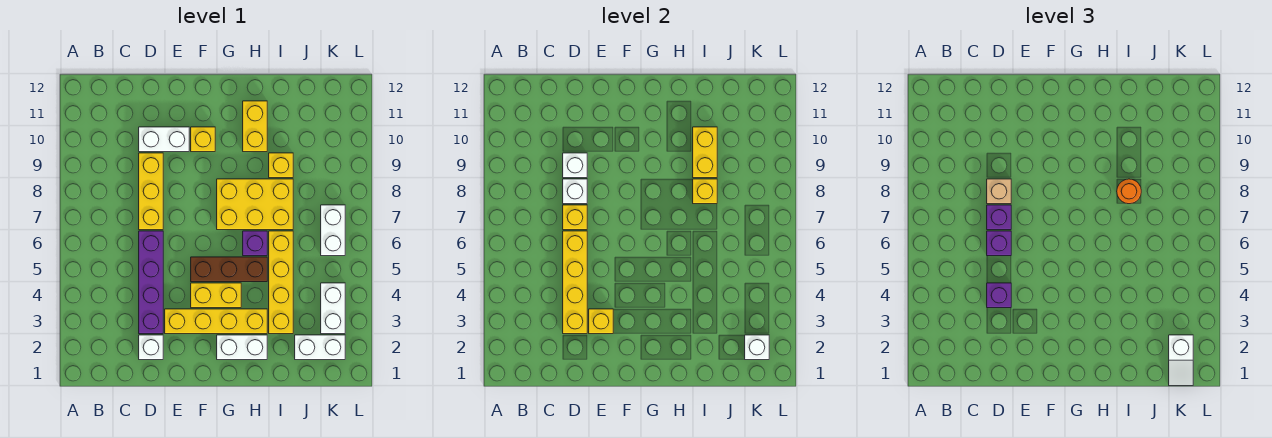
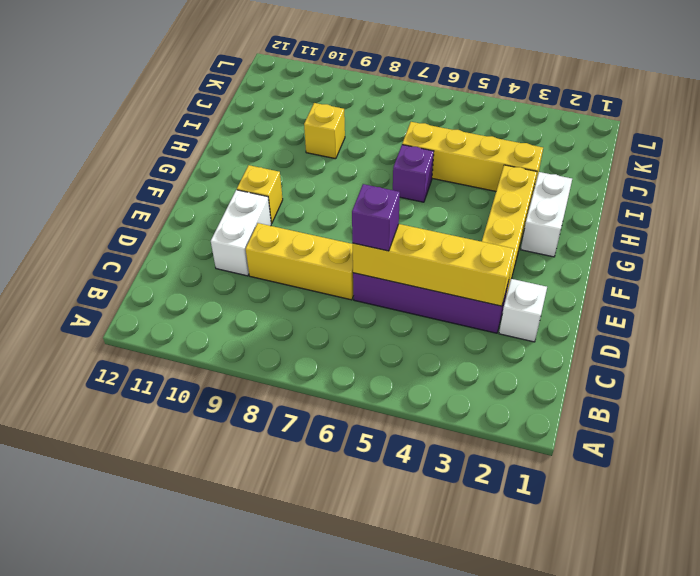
none -> yellow brick F4:G4 level 1
none -> brown brick F5:H5 level 1
none -> yellow brick G7:I8 level 1
none -> yellow brick H10:H11 level 1

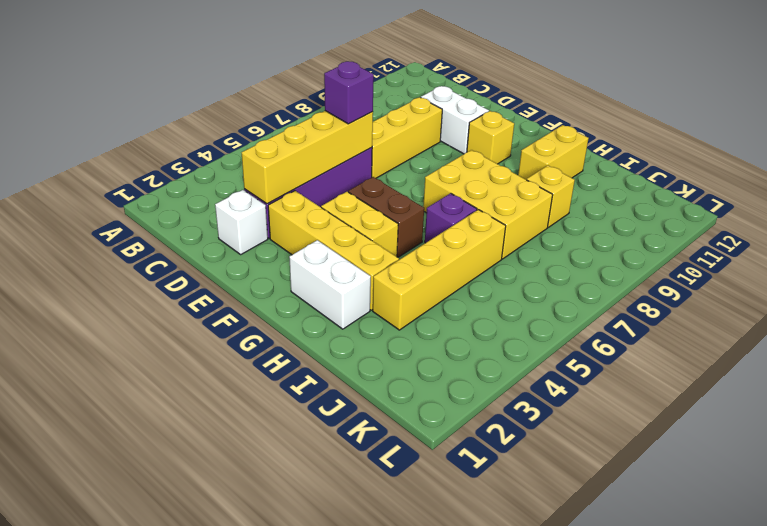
brown brick F5:G5 level 1 -> brown brick F5:H5 level 1
none -> white brick J2:K2 level 1
none -> white brick K3:K4 level 1
none -> white brick K6:K7 level 1
none -> yellow brick D7 level 2

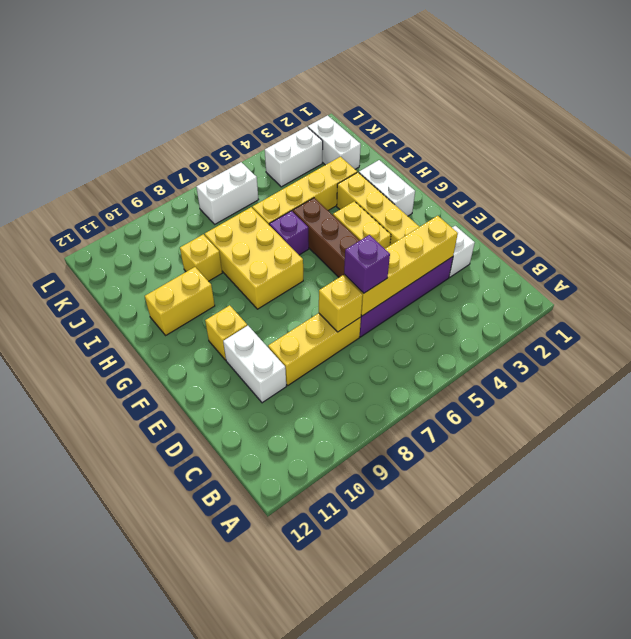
none -> white brick D8 level 2
none -> white brick D9 level 2
none -> yellow brick E3 level 2
none -> yellow brick I8 level 2

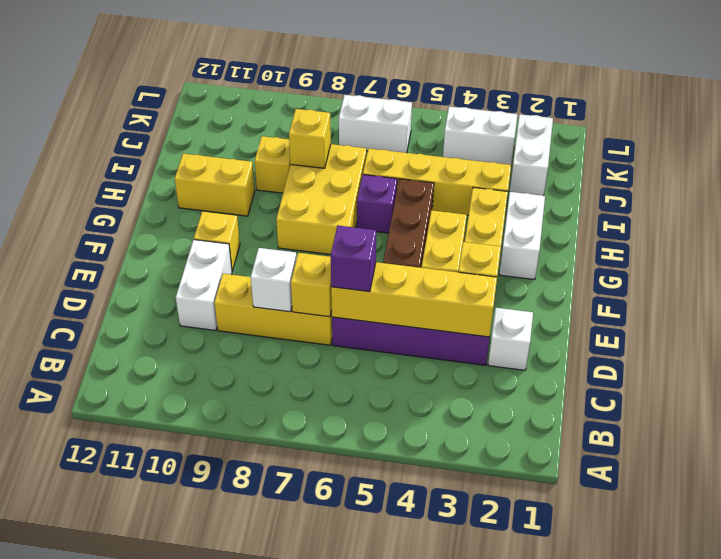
none -> white brick D9 level 2
none -> yellow brick I9:I10 level 2
none -> white brick K2 level 2
none -> purple brick D4 level 3

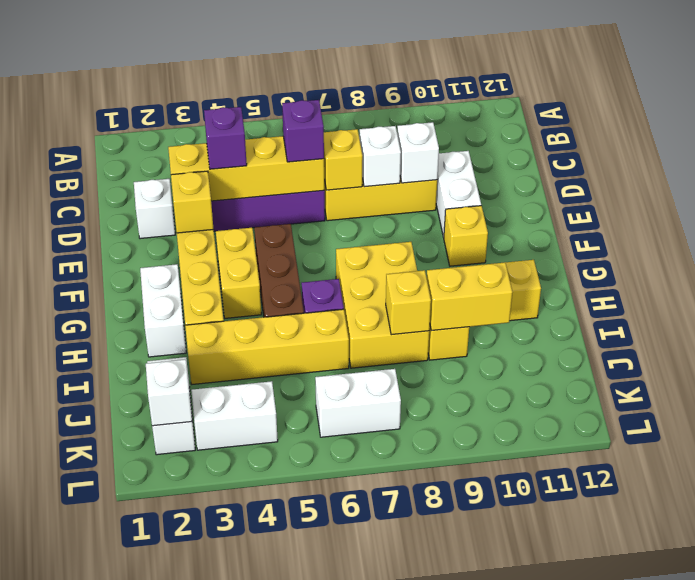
none -> purple brick D7 level 3
none -> tan brick D8 level 3
none -> orange round brick I8 level 3
none -> white slope K1:K2 level 3 top 2

